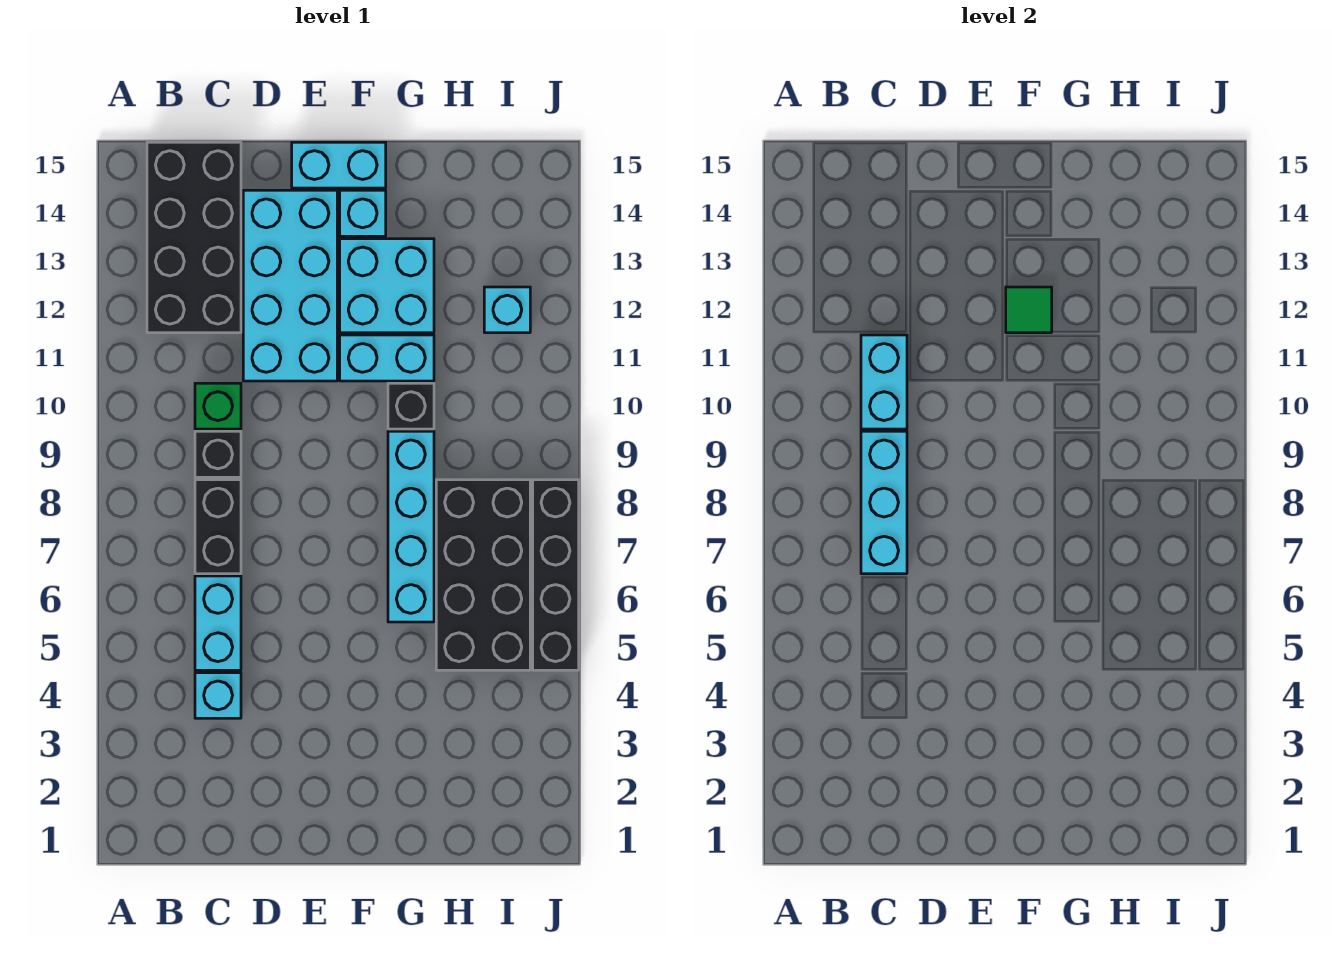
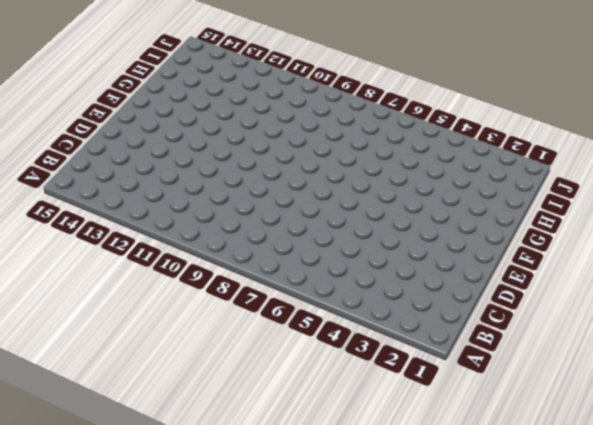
none -> black brick B12:C15 level 1
none -> cyan brick C4 level 1
none -> cyan brick C5:C6 level 1

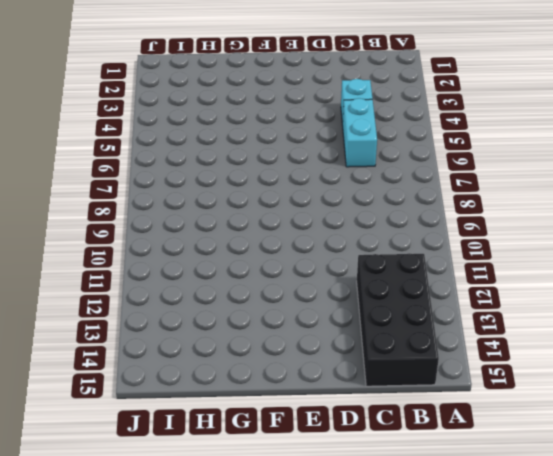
none -> black brick C7:C8 level 1
none -> black brick C9 level 1
none -> green brick C10 level 1

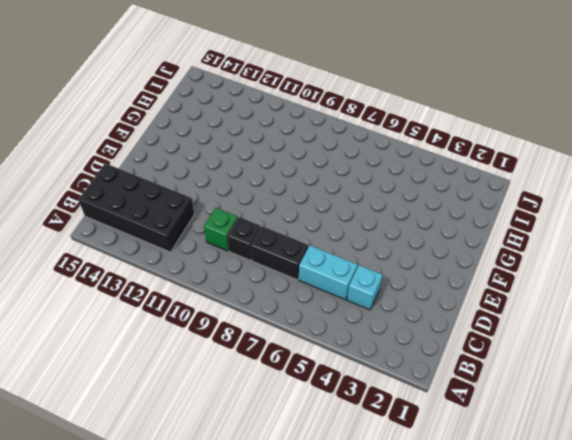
none -> cyan brick D11:E14 level 1
none -> cyan brick E15:F15 level 1
none -> cyan brick F11:G11 level 1

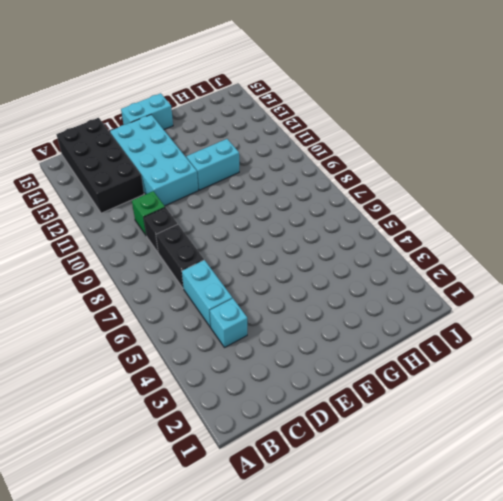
none -> cyan brick F12:G13 level 1
none -> cyan brick F14 level 1
none -> cyan brick G6:G9 level 1

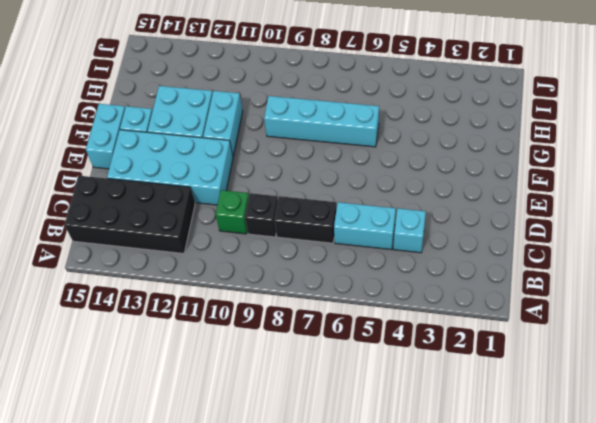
none -> black brick G10 level 1
none -> black brick H5:I8 level 1
none -> cyan brick I12 level 1

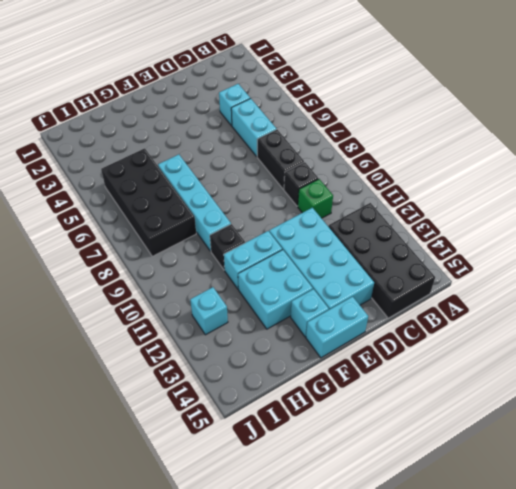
none -> black brick J5:J8 level 1
none -> cyan brick C7:C9 level 2
none -> cyan brick C10:C11 level 2

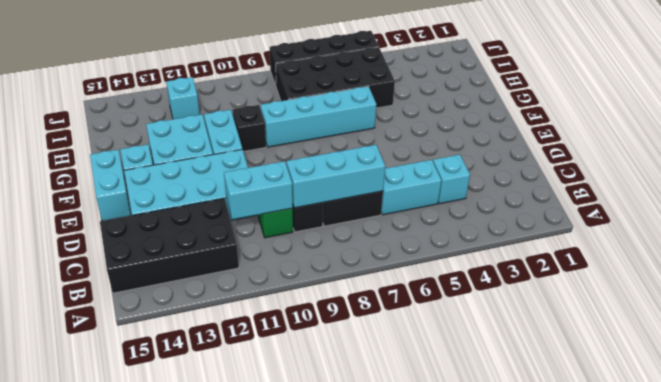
none -> green tile F12 level 2

